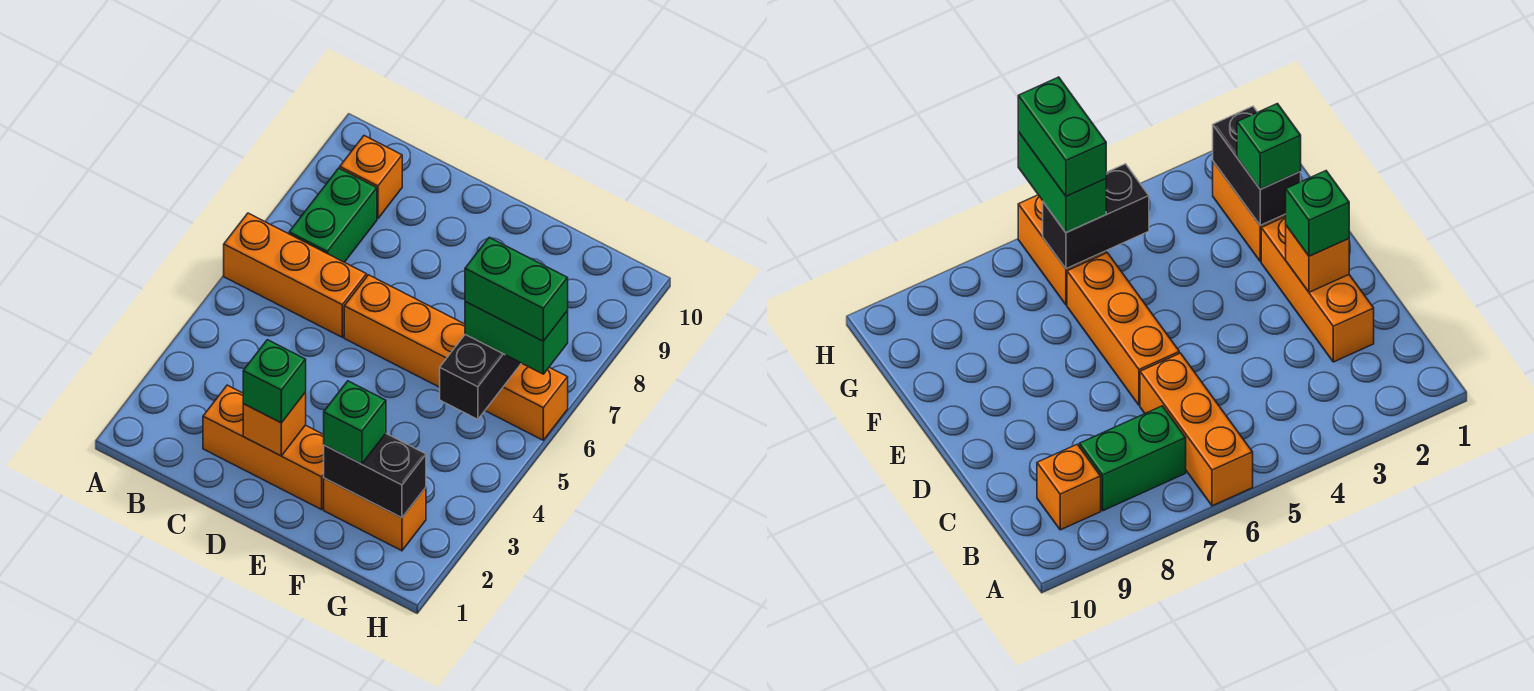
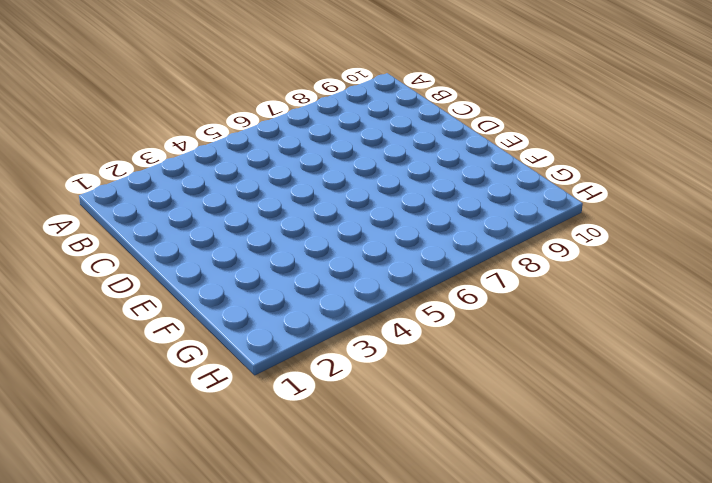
none -> orange brick A6:C6 level 1
none -> green brick B7:B8 level 1
none -> orange brick B9 level 1

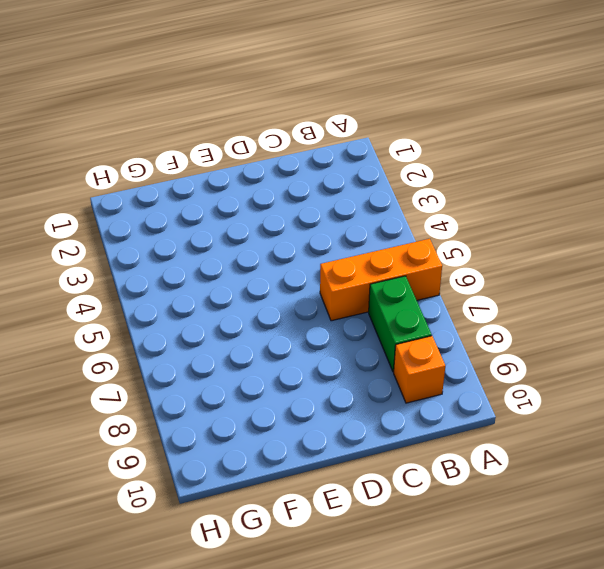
none -> orange brick C2:E2 level 1
none -> orange brick D6:F6 level 1
none -> orange brick F2:G2 level 1

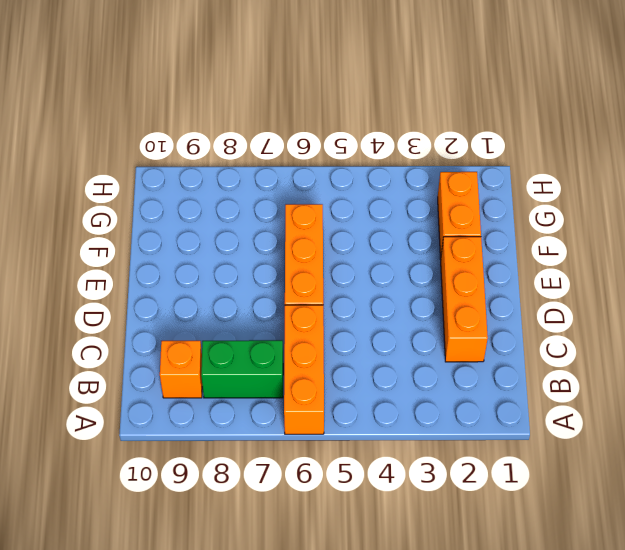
none -> orange brick G6:H6 level 1
none -> orange brick D2 level 2
none -> black brick F2:G2 level 2

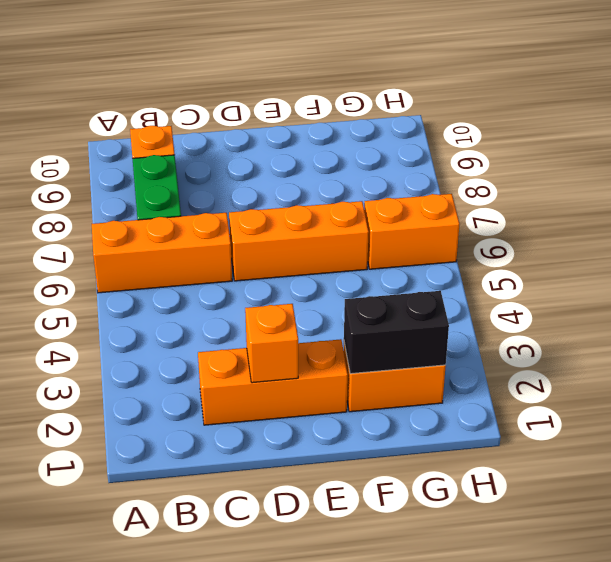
none -> black brick G5:G6 level 2
none -> green brick D2 level 3
none -> green brick F2 level 3

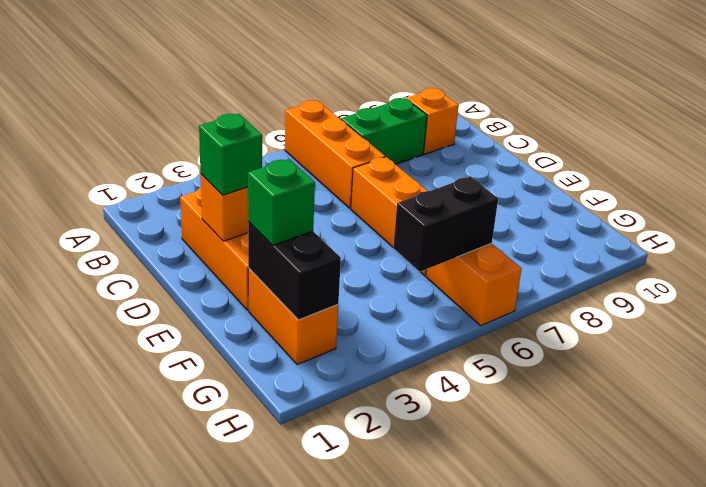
none -> green brick G6:H6 level 3
none -> green brick G6:H6 level 4

